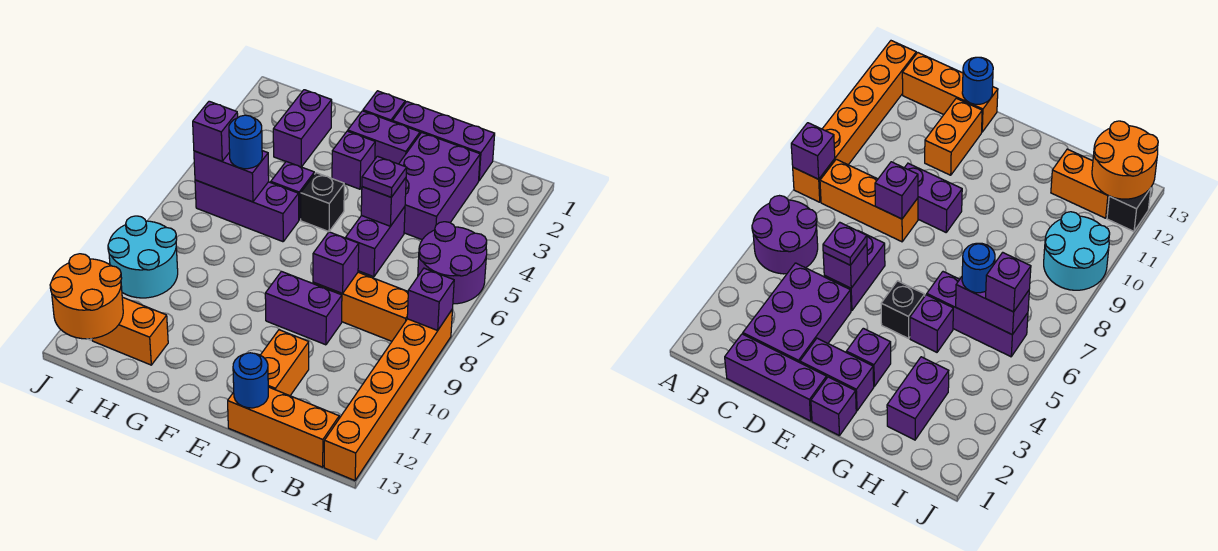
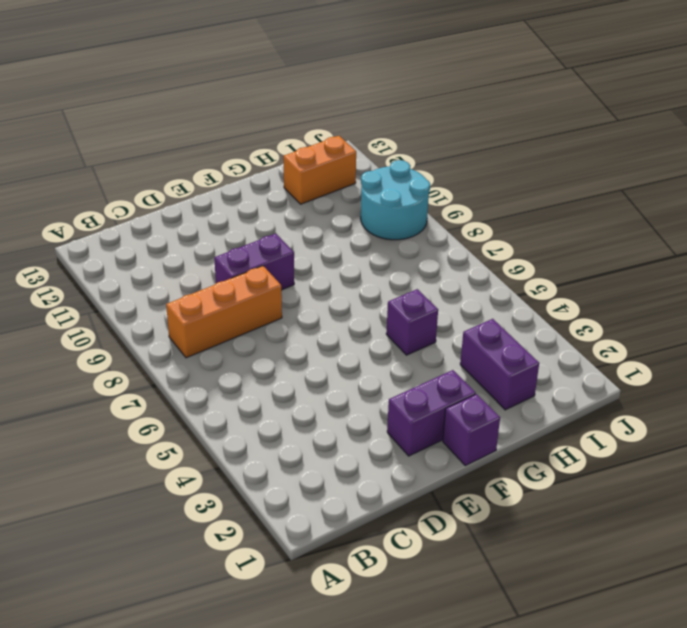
none -> purple round brick A5:B6 level 1
none -> orange brick A8:A13 level 1
none -> orange brick B13:D13 level 1

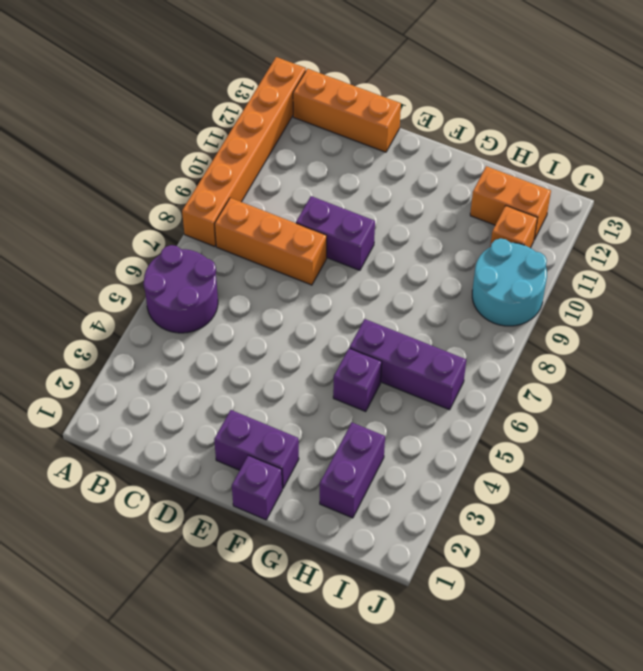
orange brick I11 level 1 -> none
none -> purple brick C1:E1 level 1
none -> purple brick C2:D4 level 1
none -> purple brick D5:D6 level 1

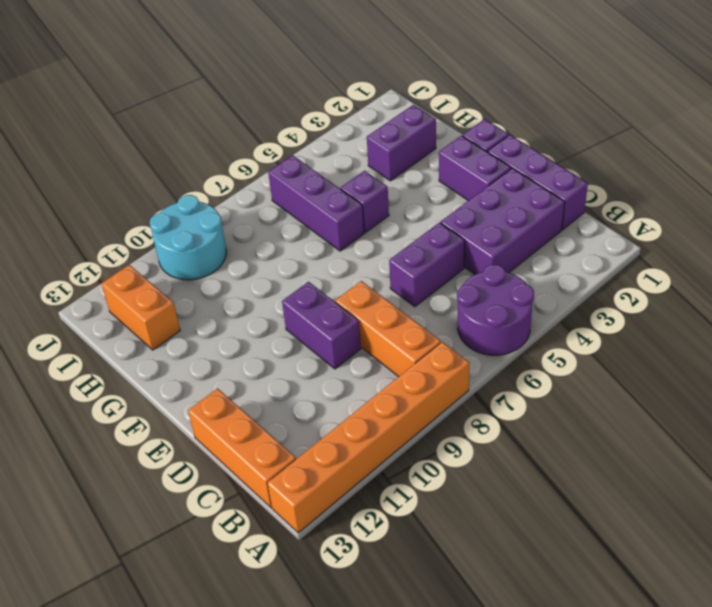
none -> orange brick D11:D12 level 1
none -> purple brick F3 level 1
none -> black brick F5 level 1

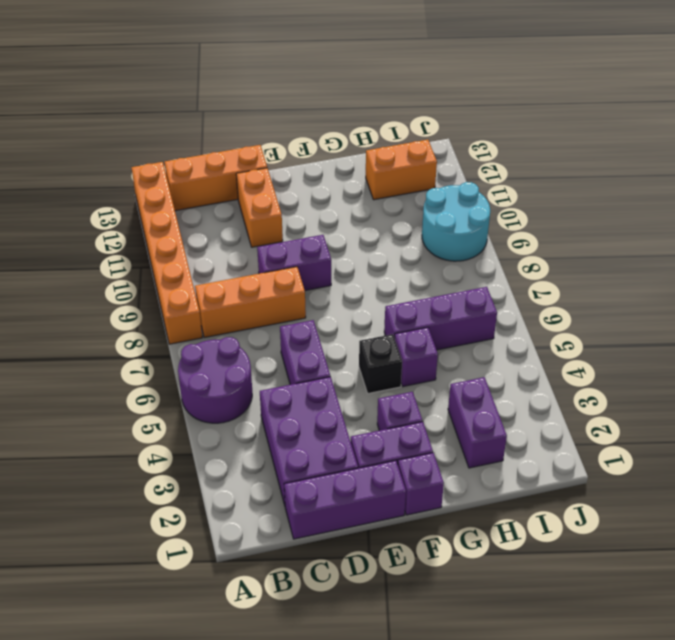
none -> black brick J12 level 1
none -> purple brick A8 level 2
none -> purple brick D5 level 2

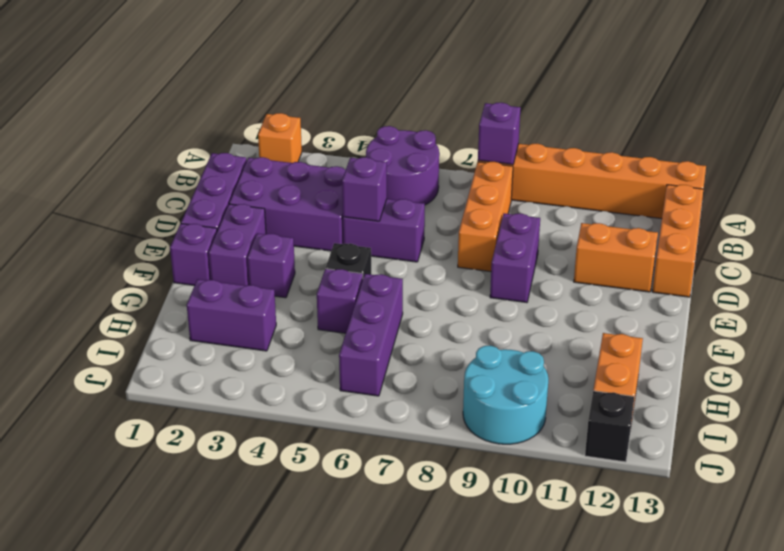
orange brick A2 level 1 -> none
none -> purple brick D8 level 2
none -> blue round brick D13 level 2
none -> purple brick H6:I6 level 2

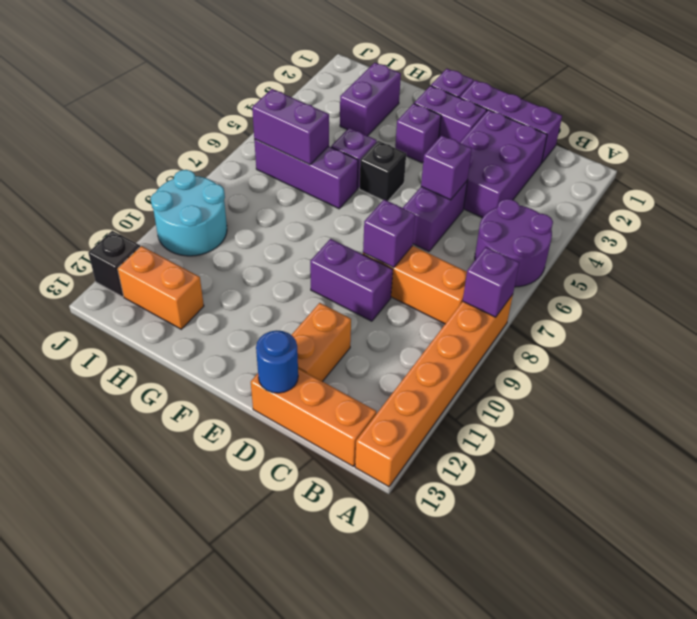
none -> orange round brick I12:J13 level 2
none -> purple plate D5 level 3
none -> blue round brick H6 level 3

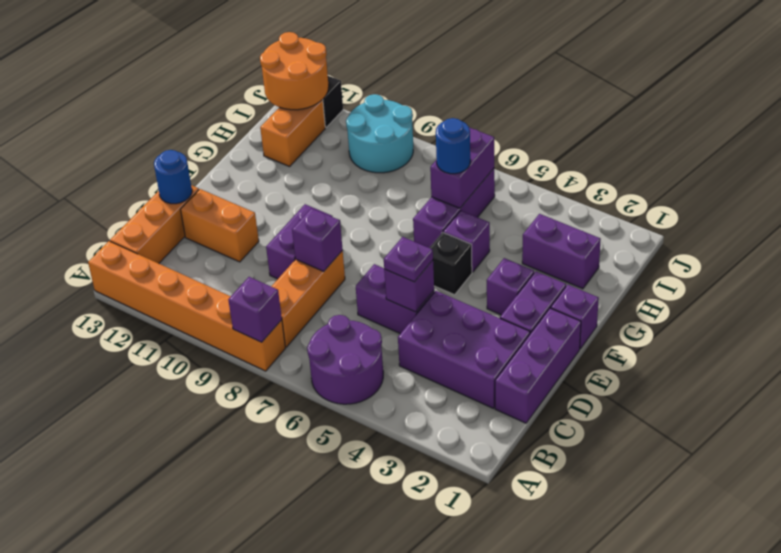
none -> purple brick I6 level 3

